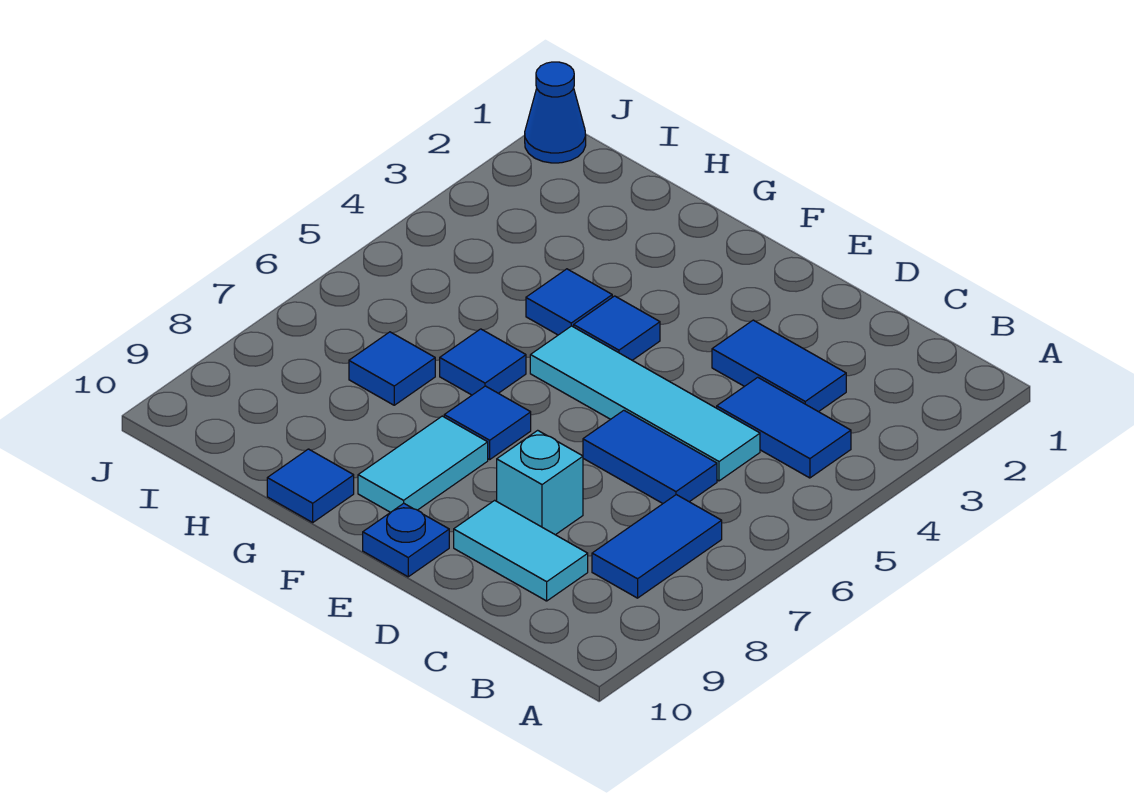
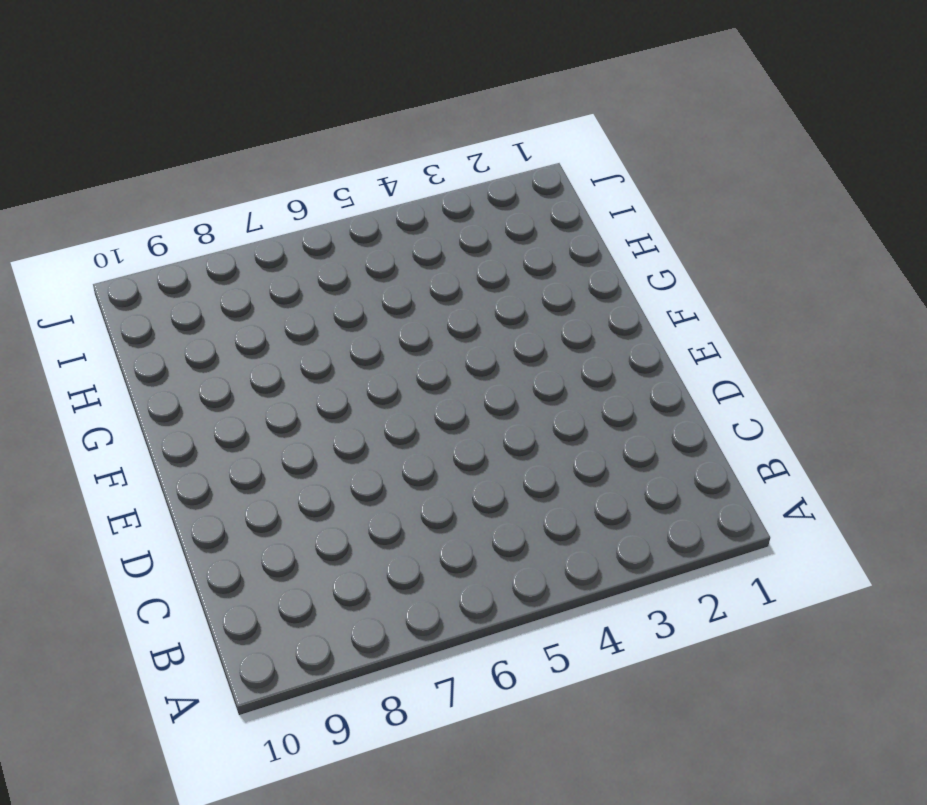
none -> blue tile B4:C4 level 1
none -> blue tile B7:B8 level 1
none -> blue tile C3:D3 level 1

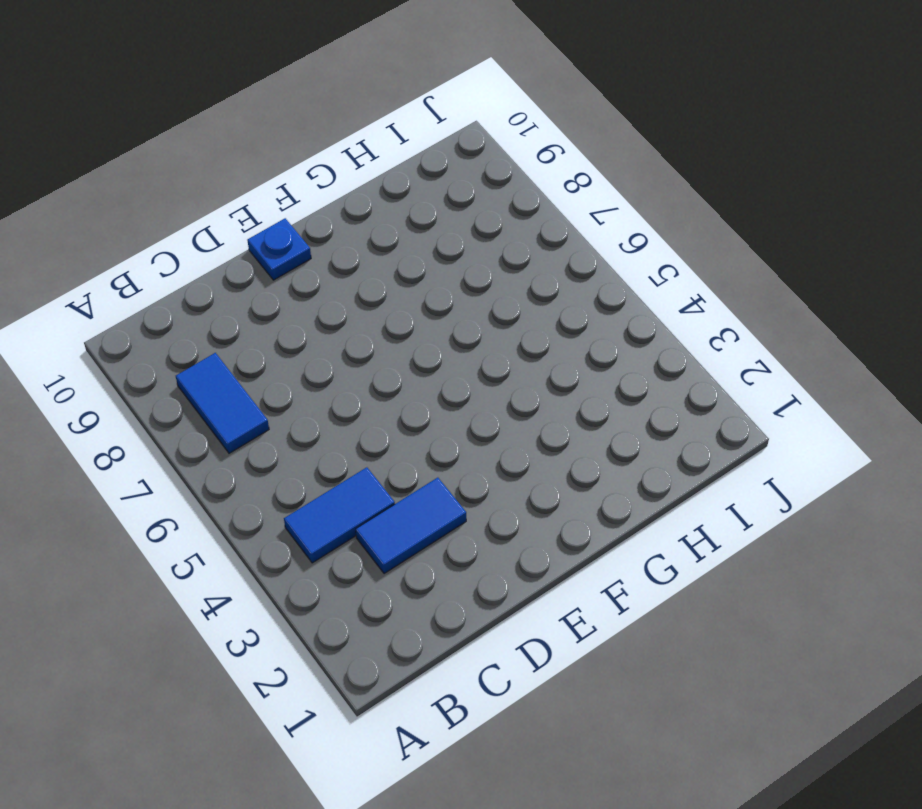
none -> cyan tile C5:F5 level 1
none -> blue tile C6:D6 level 1
none -> cyan tile C9:D9 level 1

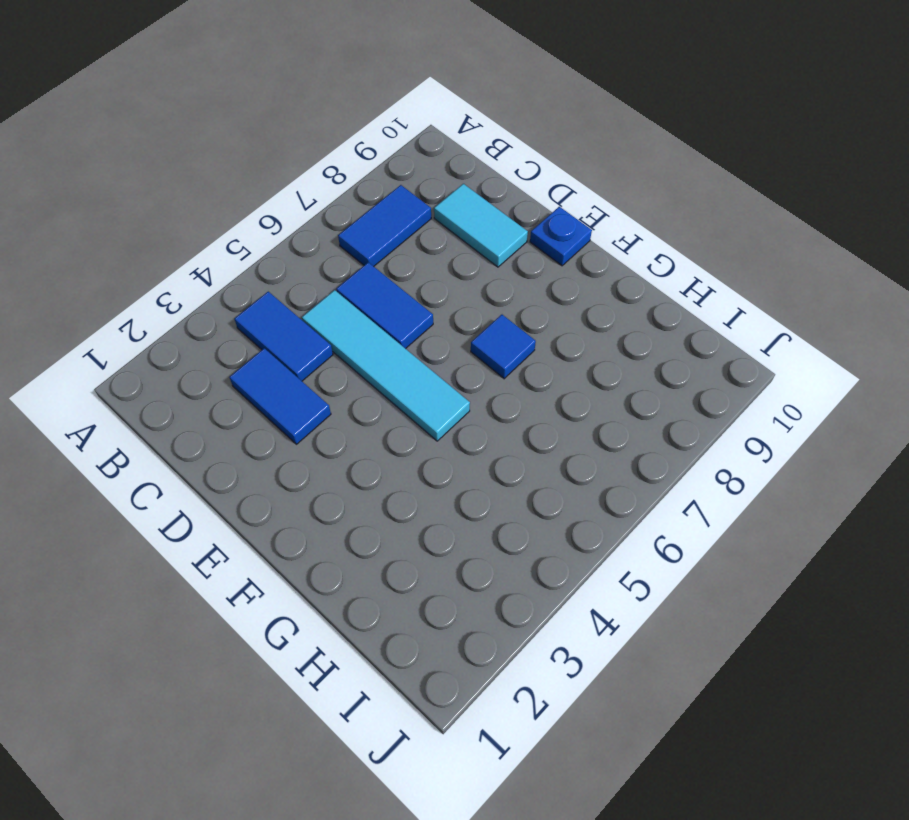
none -> cyan brick D8 level 1
none -> blue tile F4 level 1
none -> cyan tile F8:F9 level 1

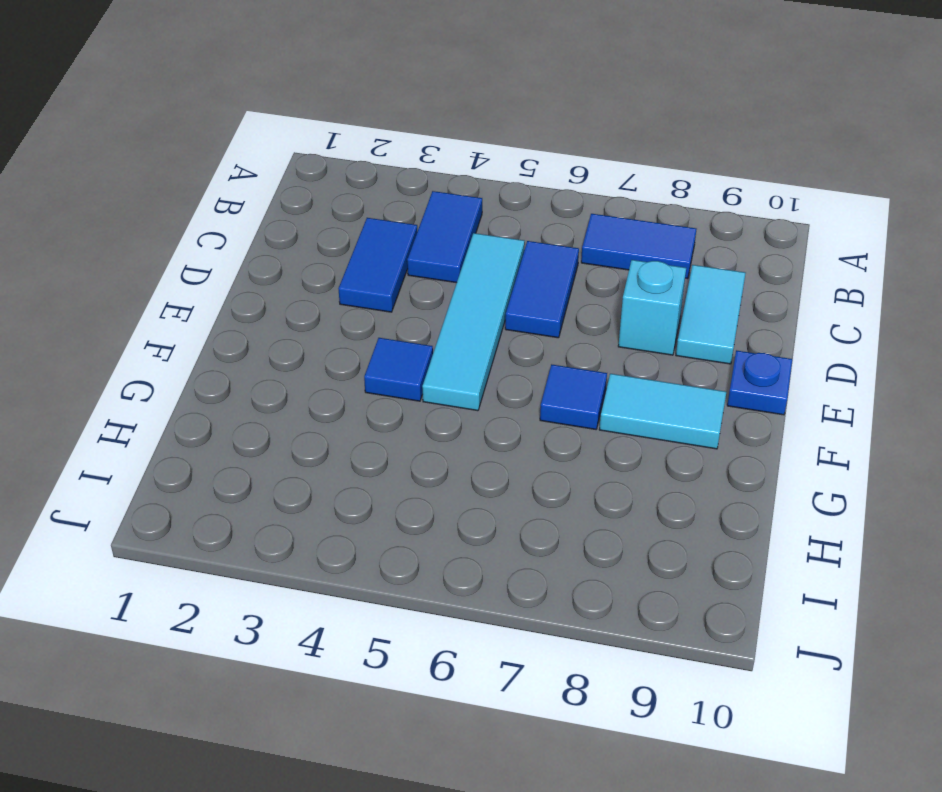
none -> blue tile G4 level 1
none -> blue tile G6 level 1
none -> blue tile G10 level 1

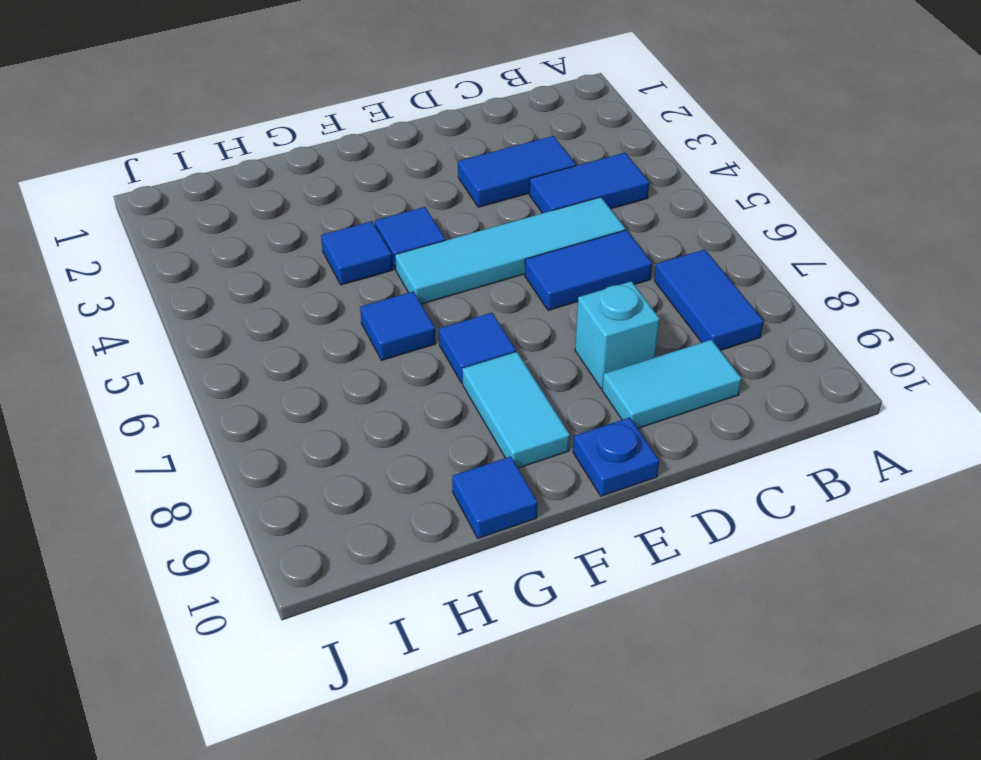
none -> blue tile H7 level 1
none -> blue cone J1 level 1

